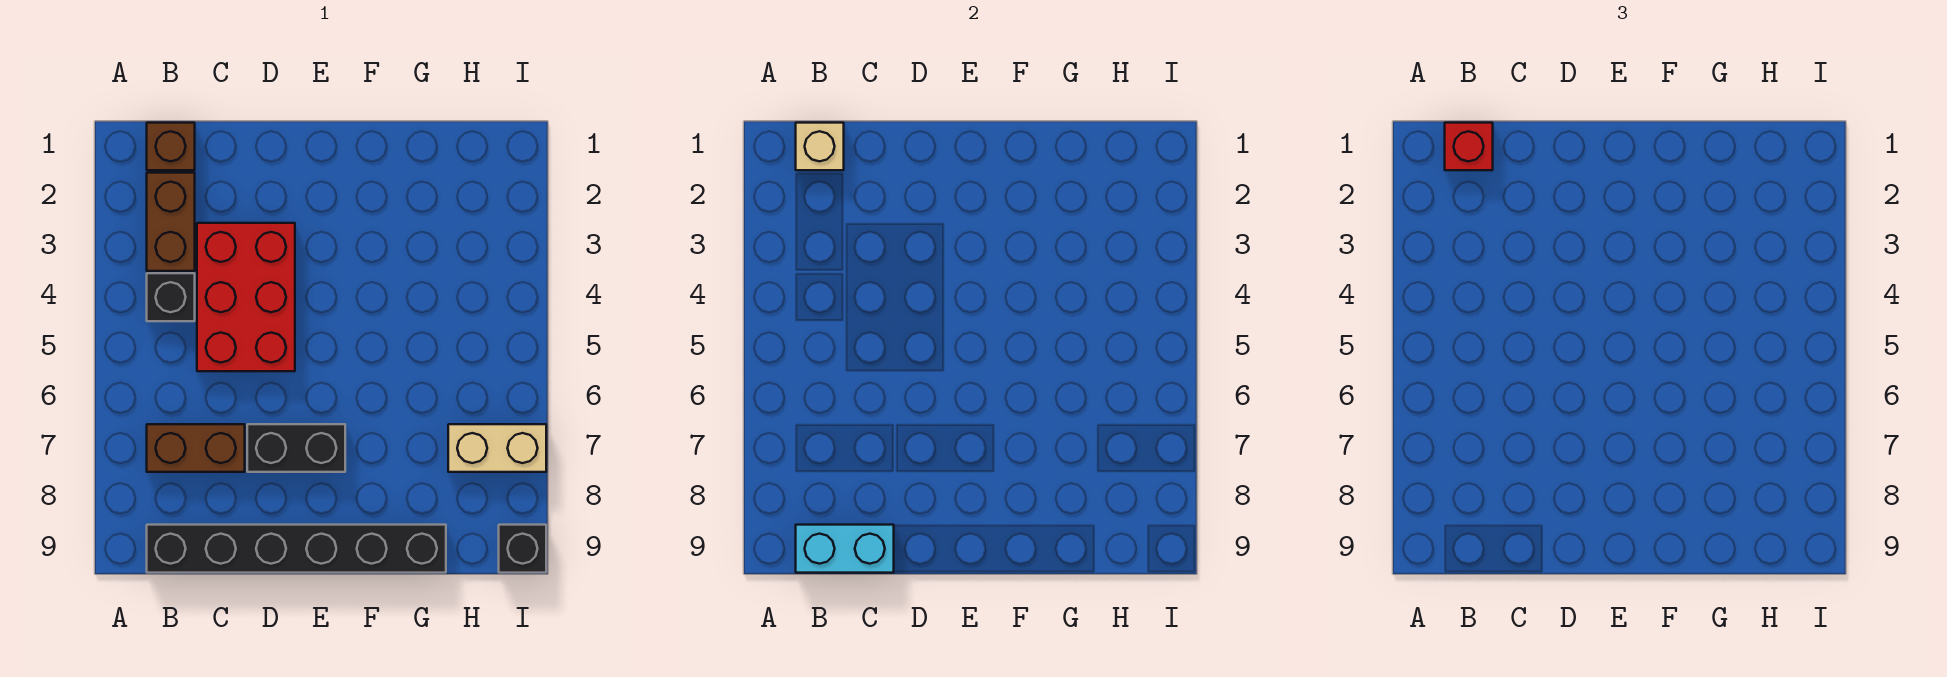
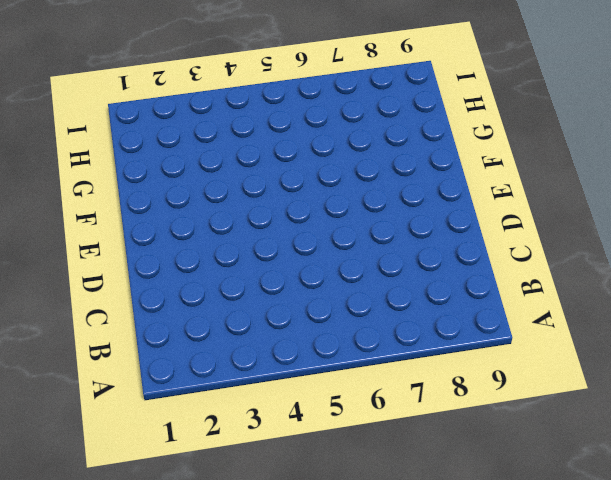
none -> brown brick B1 level 1
none -> brown brick B2:B3 level 1
none -> black brick B4 level 1

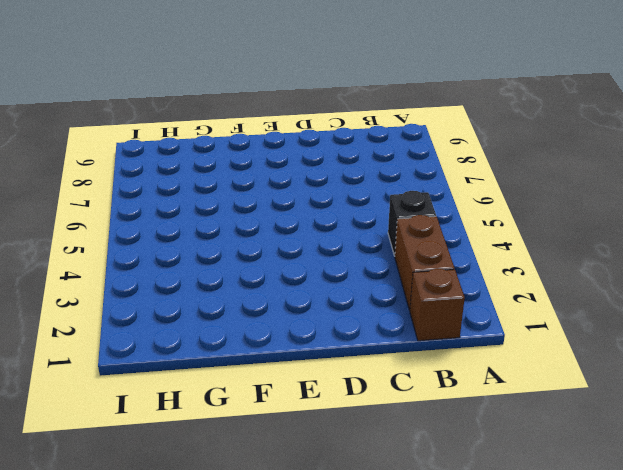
none -> brown brick B7:C7 level 1
none -> black brick B9:G9 level 1
none -> red brick C3:D5 level 1

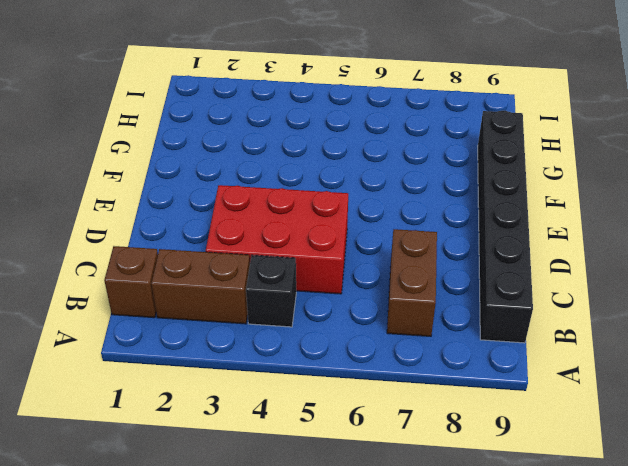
none -> black brick D7:E7 level 1
none -> tan brick H7:I7 level 1
none -> black brick I9 level 1

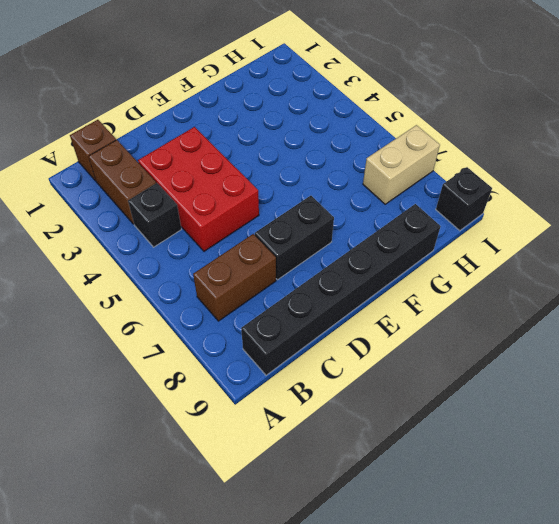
none -> tan brick B1 level 2
none -> cyan brick B9:C9 level 2
none -> red brick B1 level 3

